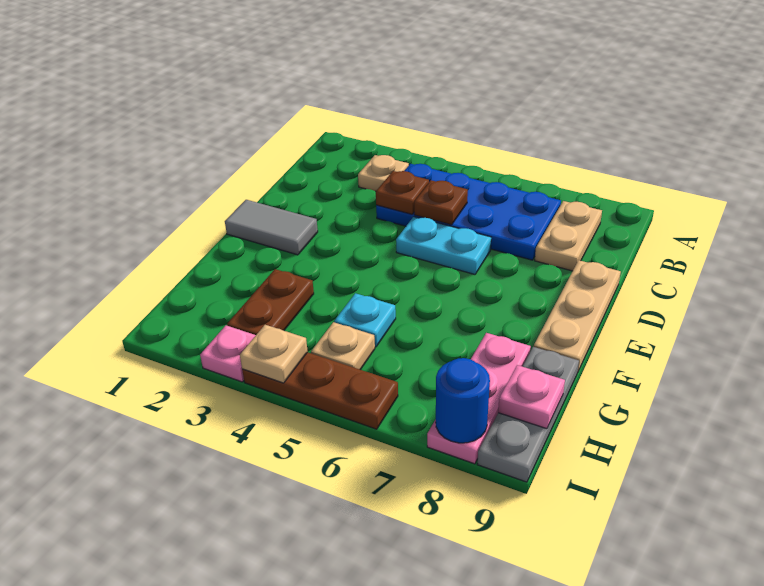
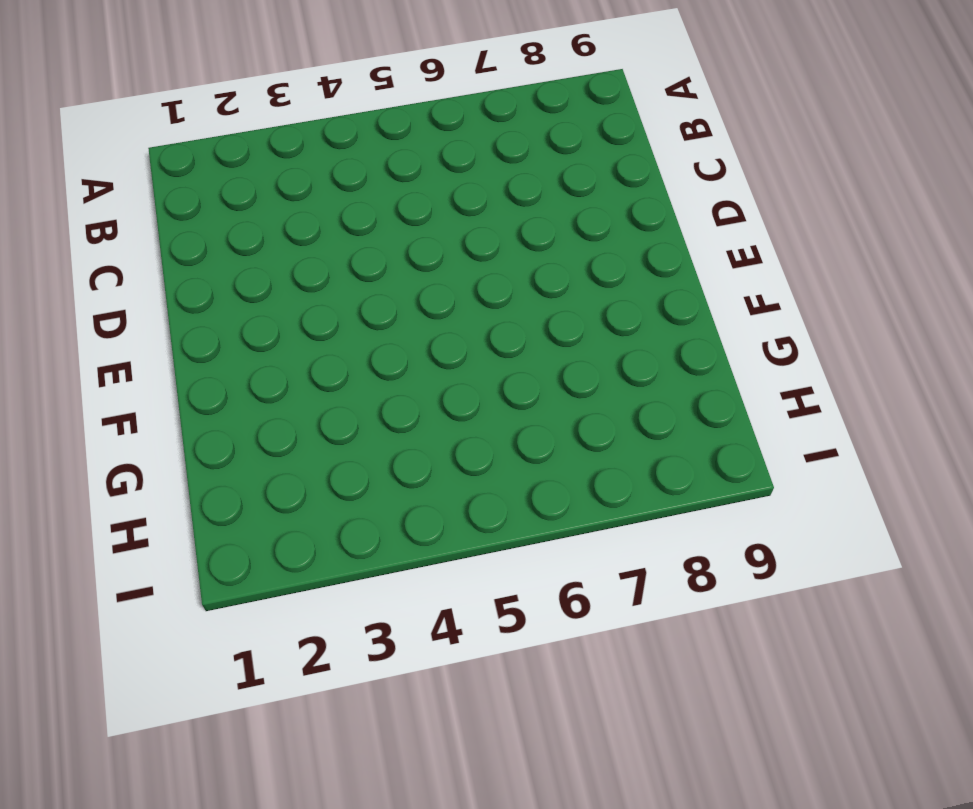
none -> tan plate B3 level 1
none -> blue plate B4:C7 level 1
none -> tan plate B8:C8 level 1

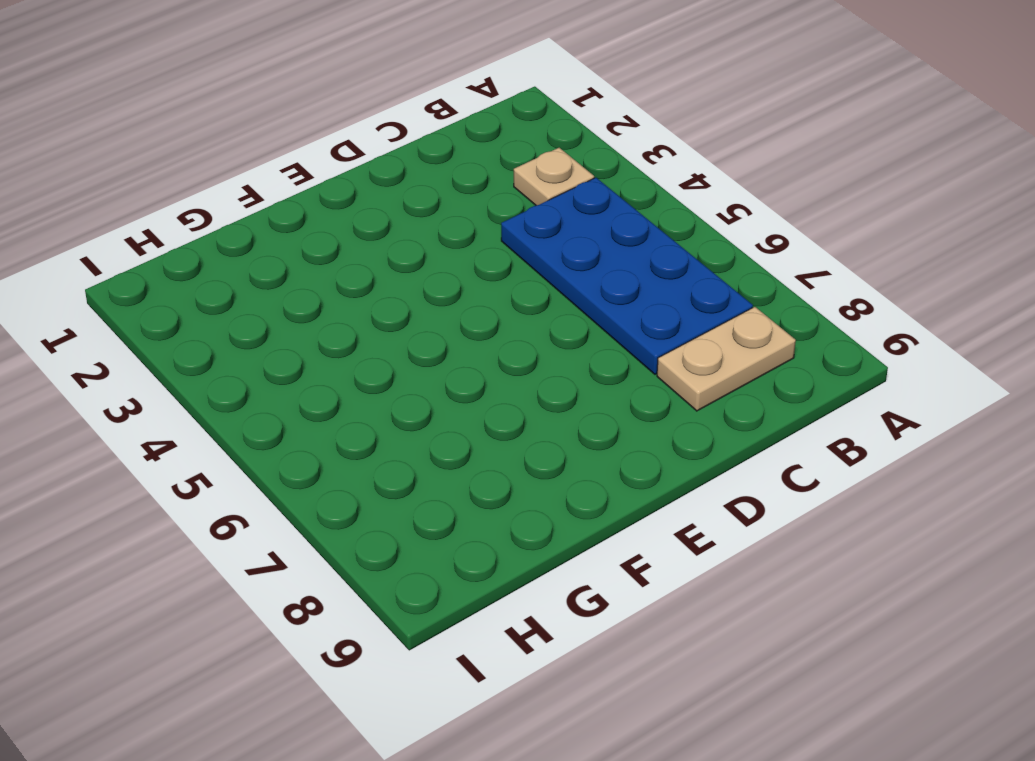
none -> cyan plate D5:D6 level 1
none -> tan plate D9:F9 level 1
none -> grey tile E1:E2 level 1

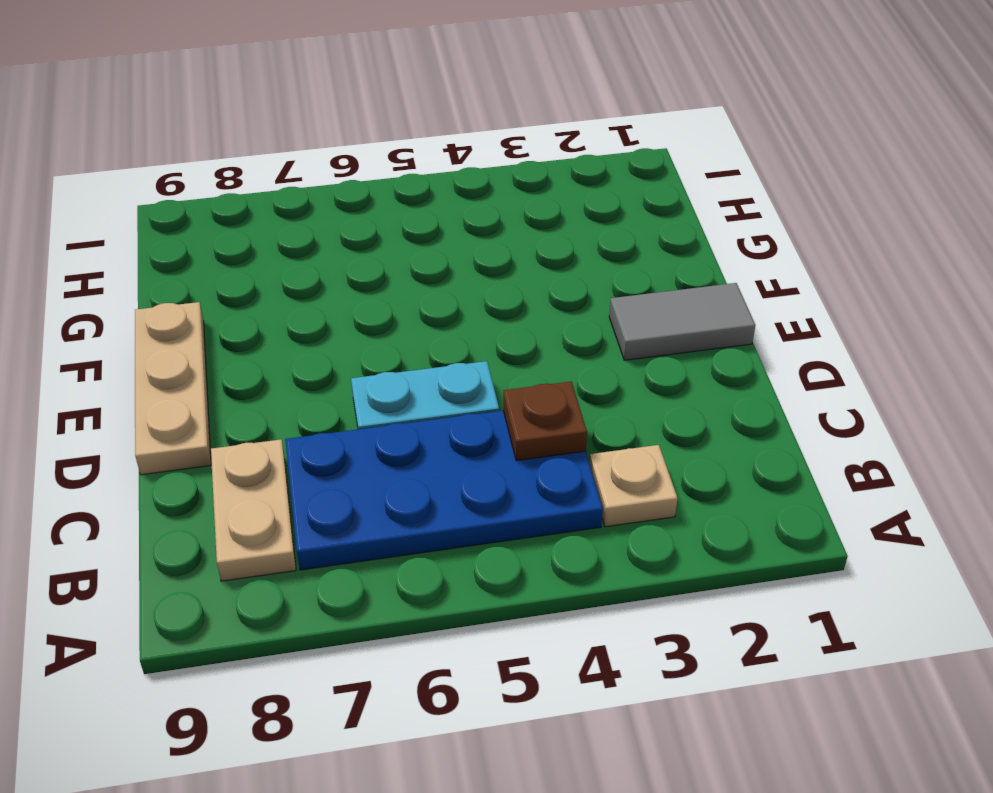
none -> brown plate G3:H3 level 1
none -> cyan plate G5 level 1
none -> pink plate G8:I8 level 1

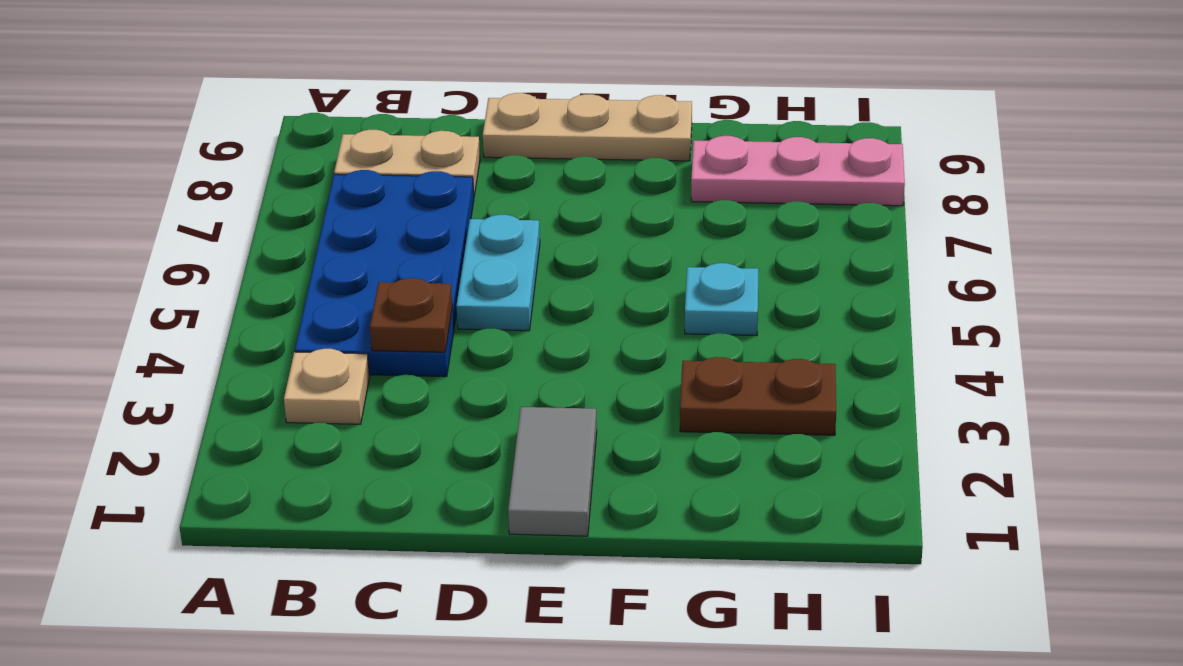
none -> grey plate G9:I9 level 1
none -> tan plate H5 level 1
none -> pink plate I3 level 1

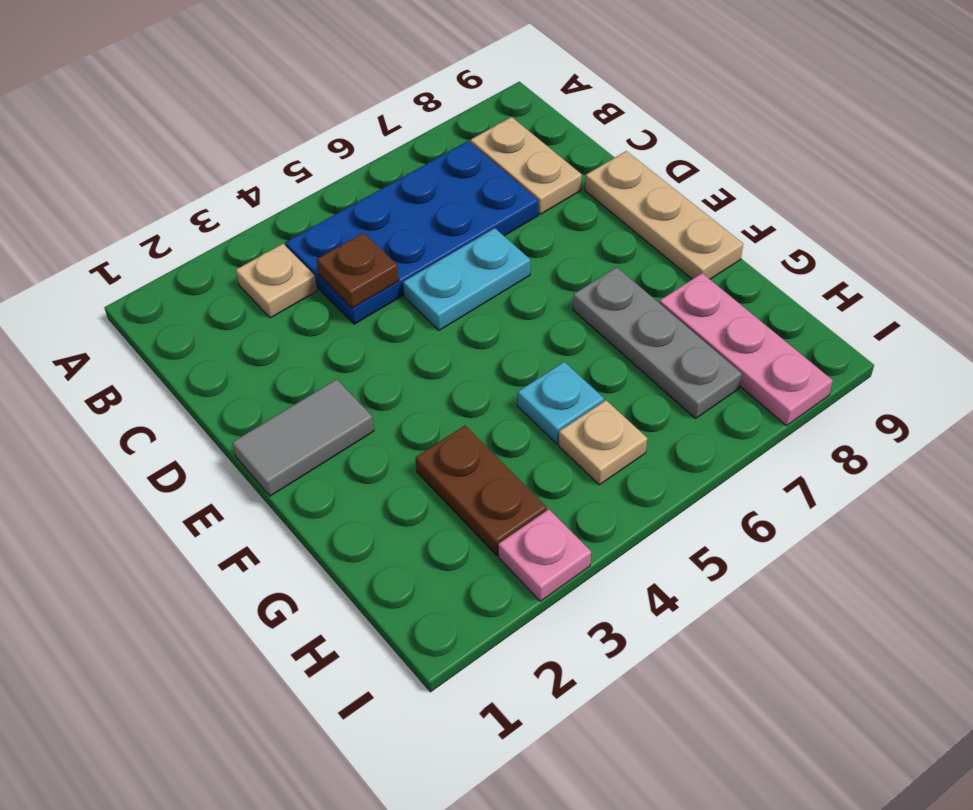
grey plate F7:H7 level 1 -> grey plate G9:I9 level 1
none -> brown plate I4:I6 level 1
none -> brown plate C5 level 2
none -> pink plate H9 level 2

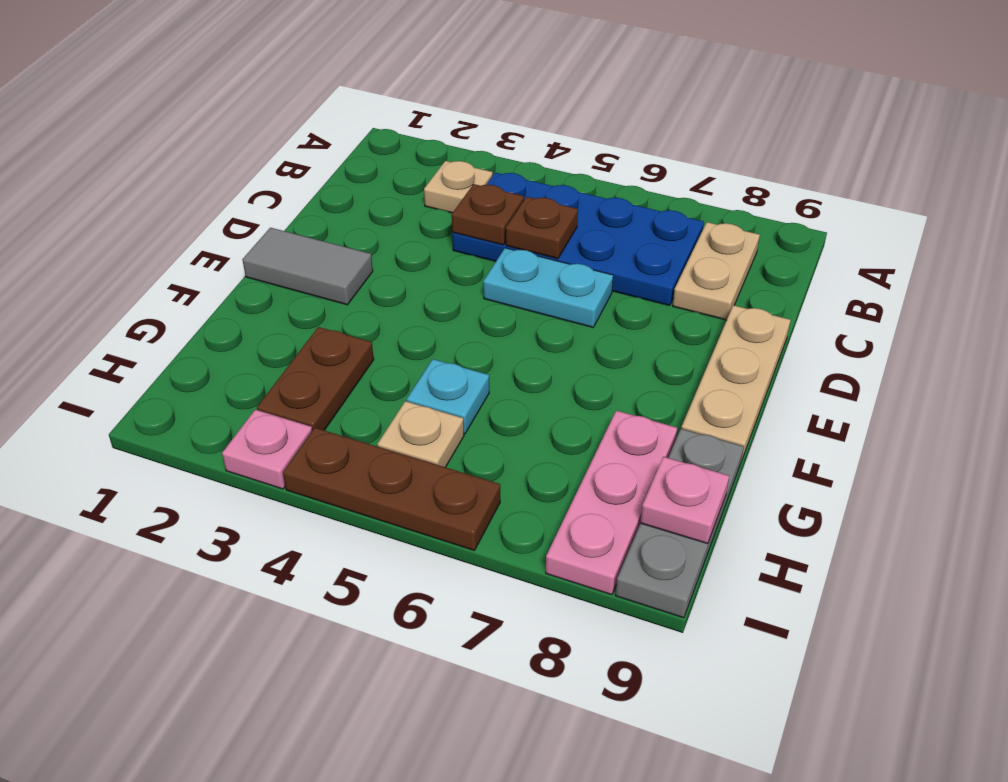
none -> tan plate I4 level 2
none -> blue round brick I8 level 2

